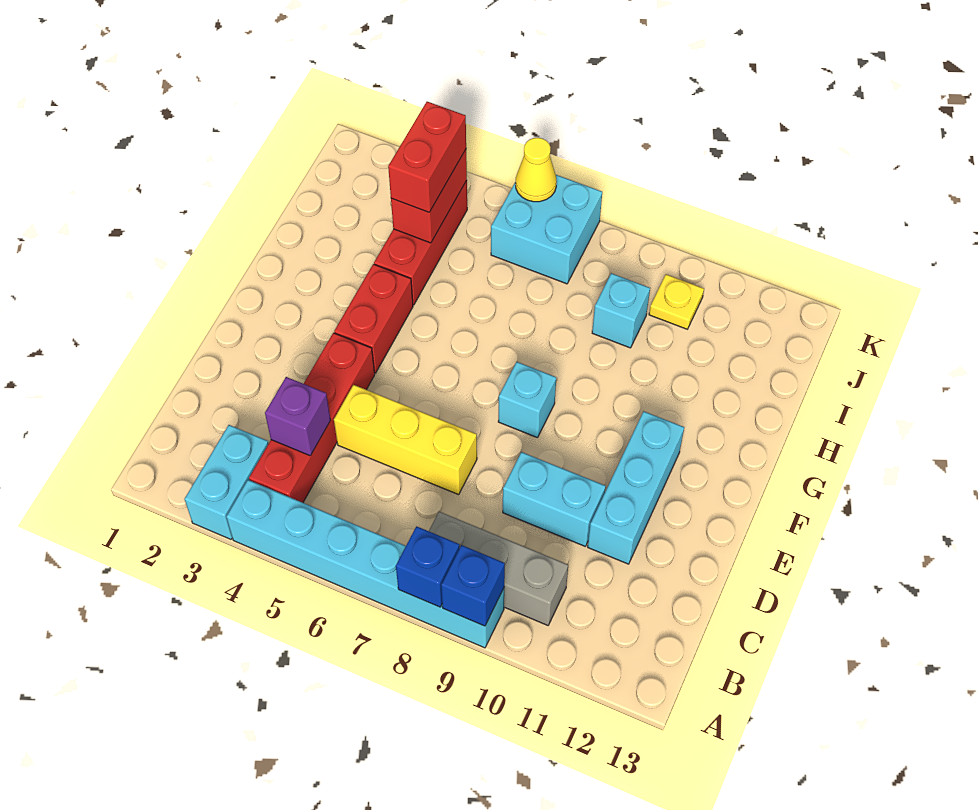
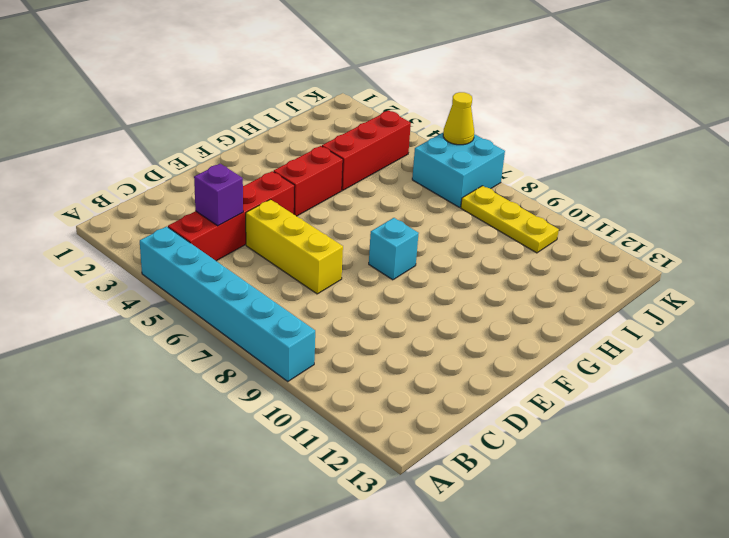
yellow plate J8:J10 level 1 -> yellow plate J10 level 1
none -> cyan brick A3:B3 level 1
none -> grey brick B8:B10 level 1
none -> cyan brick D9:D10 level 1

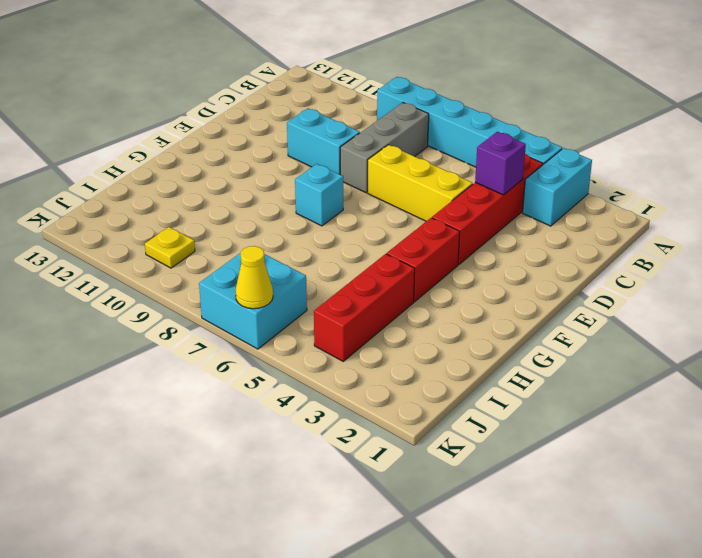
grey brick B8:D8 level 1 -> grey brick B8:B10 level 1
none -> cyan brick D11:F11 level 1
none -> cyan brick I9 level 1
none -> blue brick A8 level 2

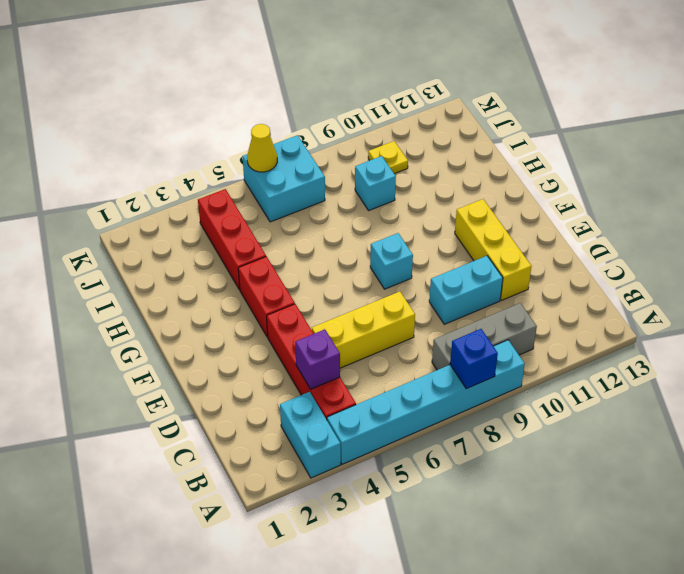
yellow brick D11:F11 level 1 -> cyan brick D11:F11 level 1
none -> blue brick A9 level 2
none -> red brick I4:J4 level 2
none -> red brick I4:J4 level 3

